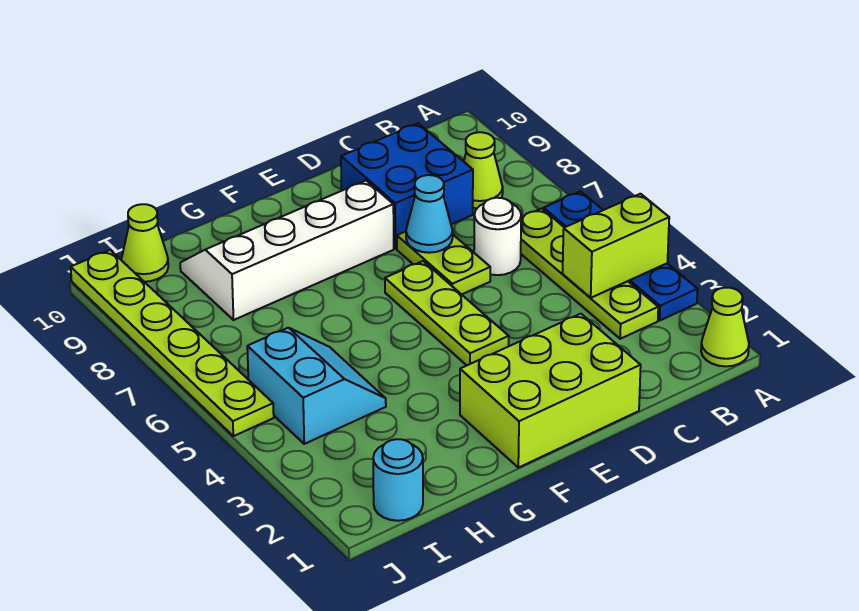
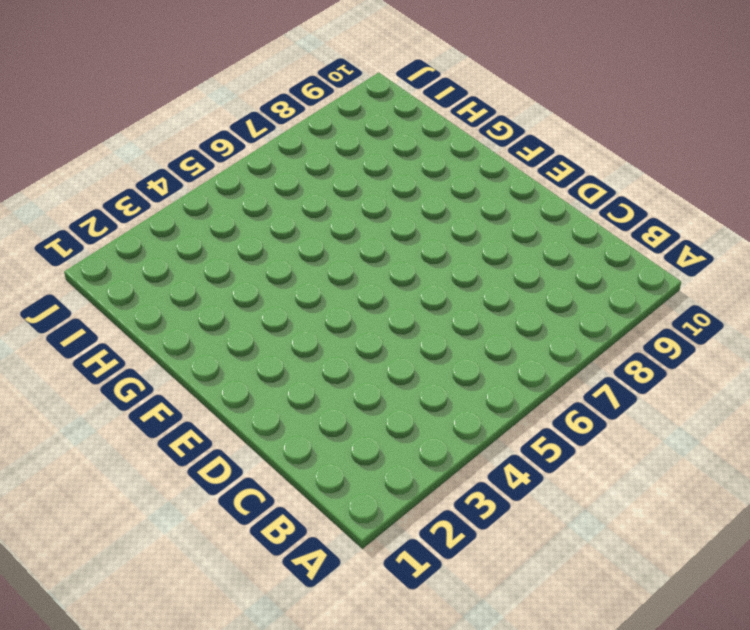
none -> lime cone A1 level 1
none -> blue plate A3:A6 level 1
none -> lime plate B3:B6 level 1

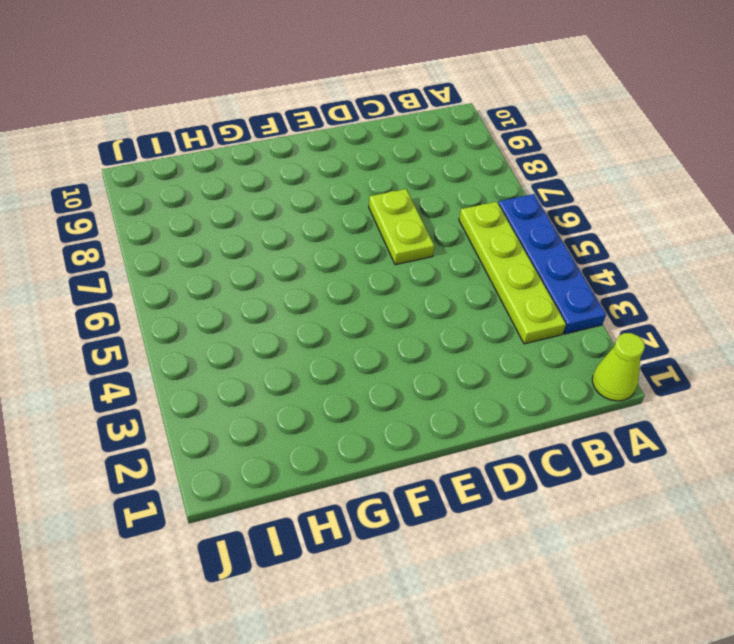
none -> lime cone B8 level 1
none -> white round brick C6 level 1
none -> blue brick C8:D9 level 1

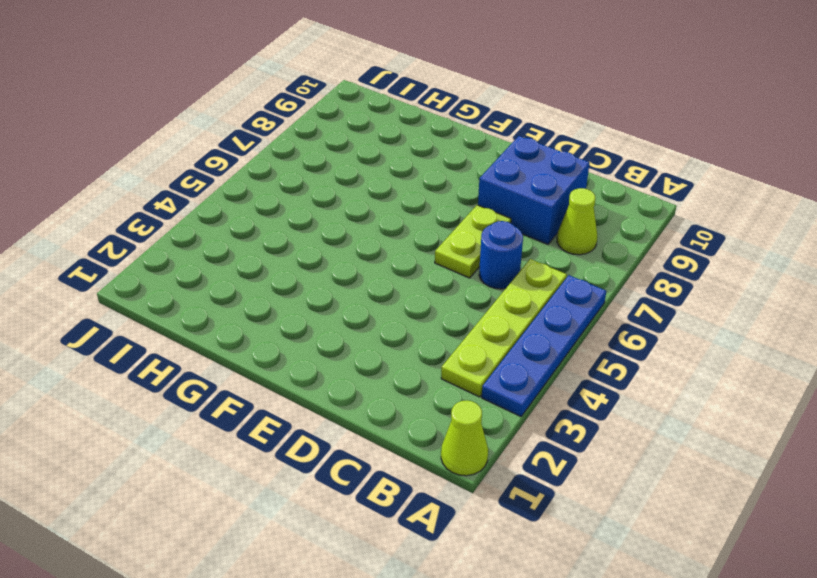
blue round brick C6 level 1 -> white round brick C6 level 1
none -> lime brick D1:F2 level 1
none -> lime plate E4:E6 level 1
none -> white slope E8:H9 level 1 top 8

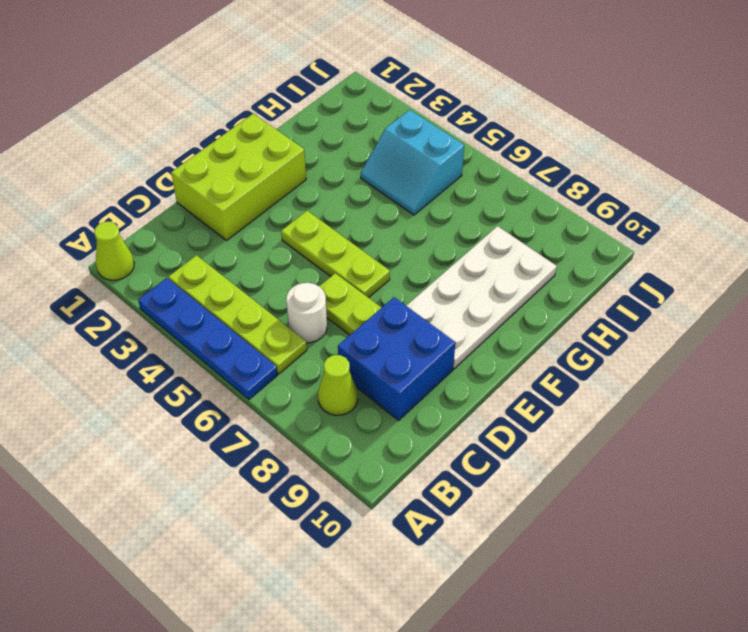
white plate E8:H9 level 1 -> white slope E8:H9 level 1 top 8
none -> cyan round brick I1 level 1
none -> lime cone I10 level 1
none -> lime plate J5:J10 level 1

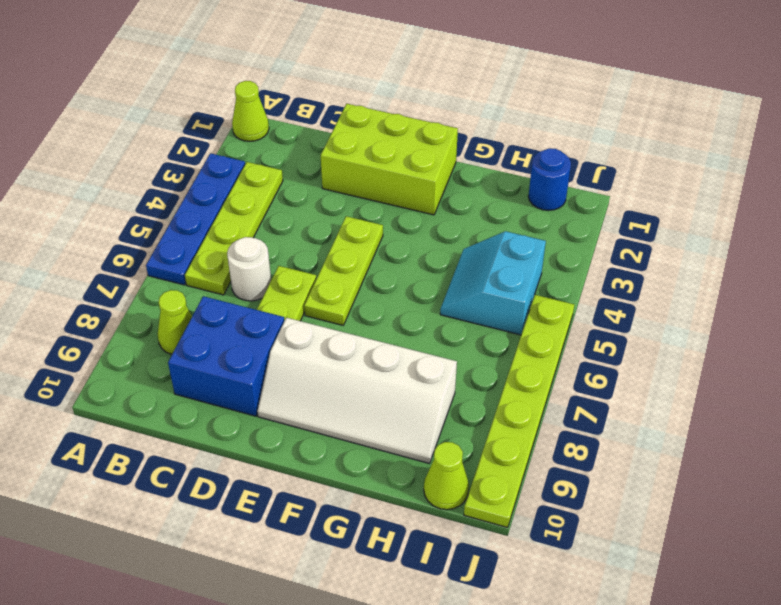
blue round brick I1 level 1 -> cyan round brick I1 level 1
none -> lime brick A4:B4 level 2
none -> cyan cone D7 level 2

